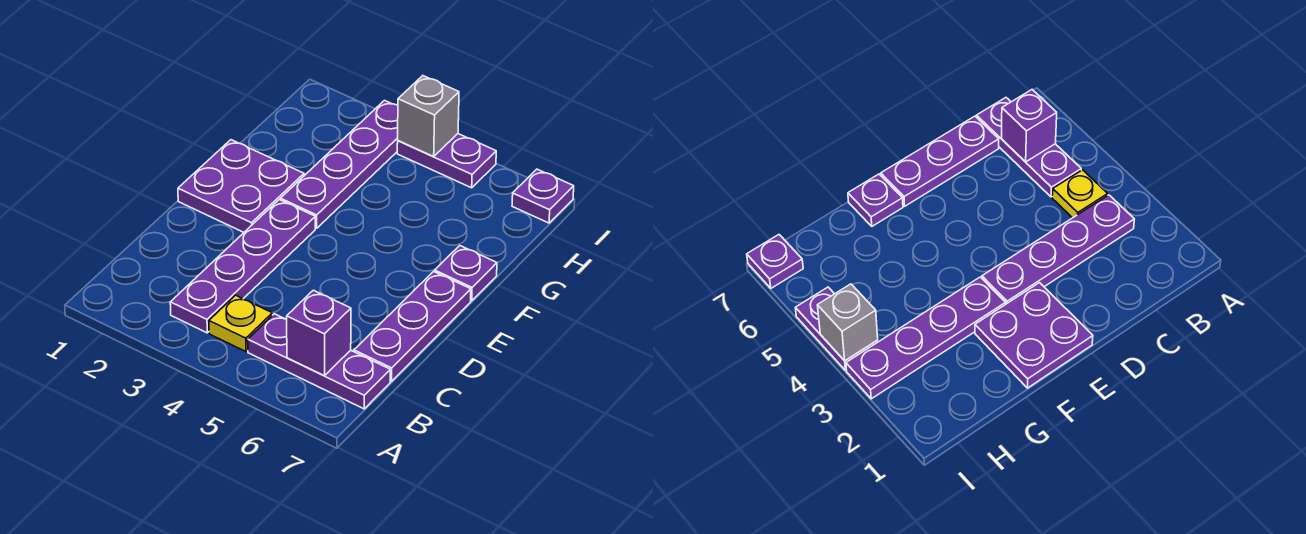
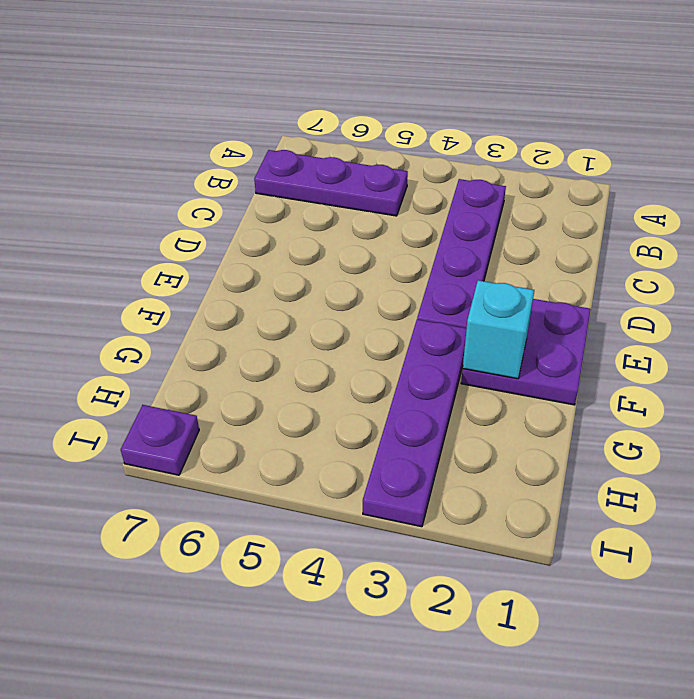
cyan brick F2 level 2 -> none
none -> yellow plate B4 level 1
none -> purple plate C7:E7 level 1

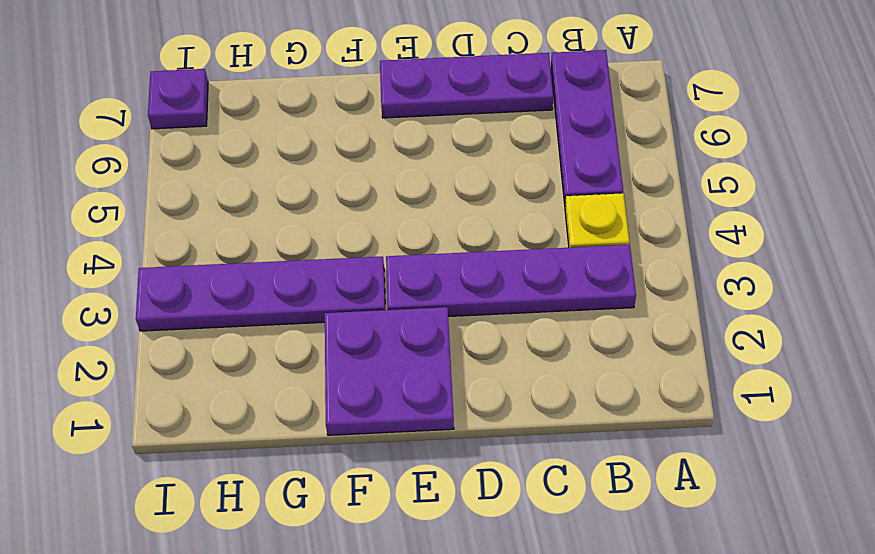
none -> purple plate F7 level 1
none -> purple plate I4:I5 level 1

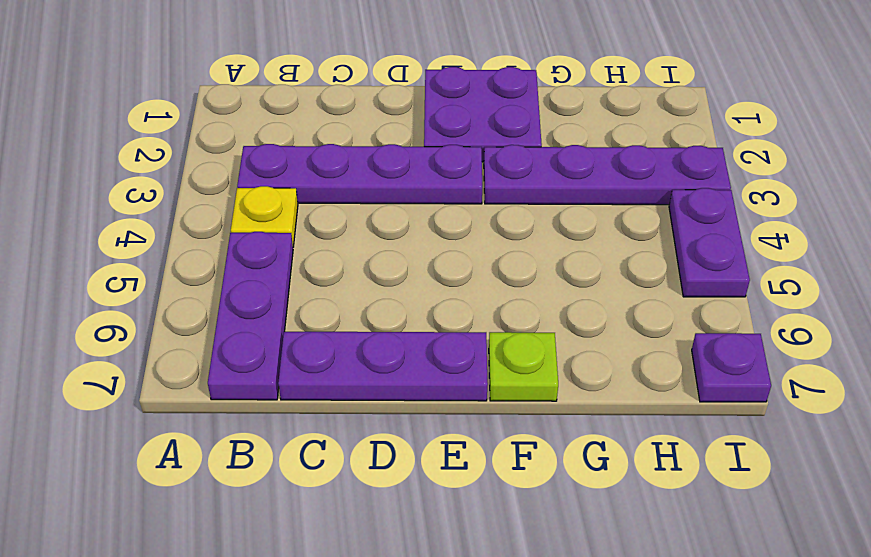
lime plate F7 level 1 -> purple plate F7 level 1
none -> purple brick B6 level 2
none -> grey brick I4 level 2

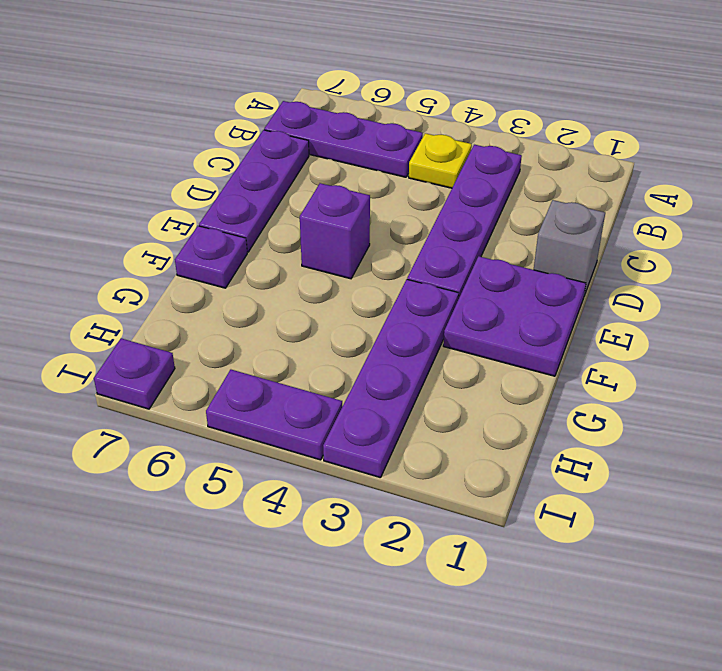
grey brick D1 level 1 -> grey brick I4 level 2
purple brick E5 level 1 -> purple brick B6 level 2

